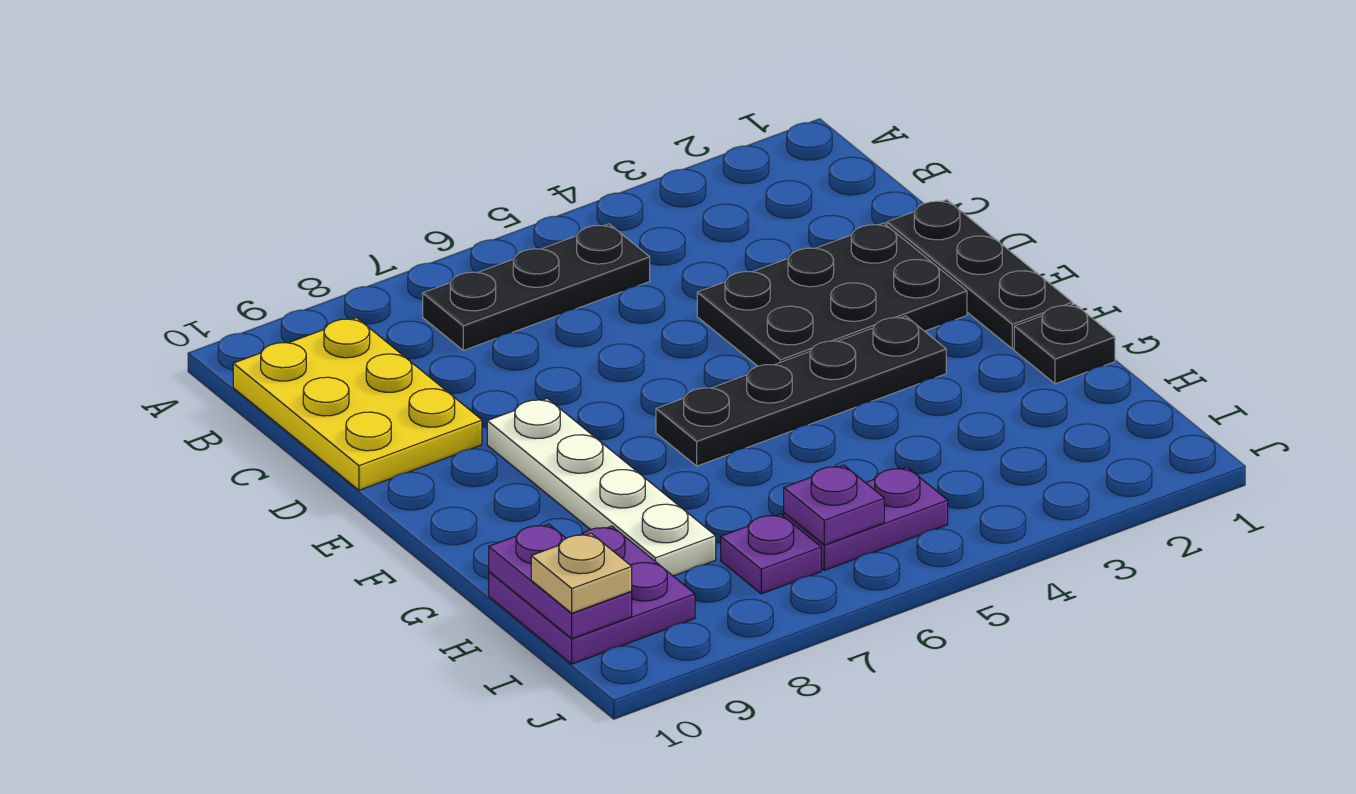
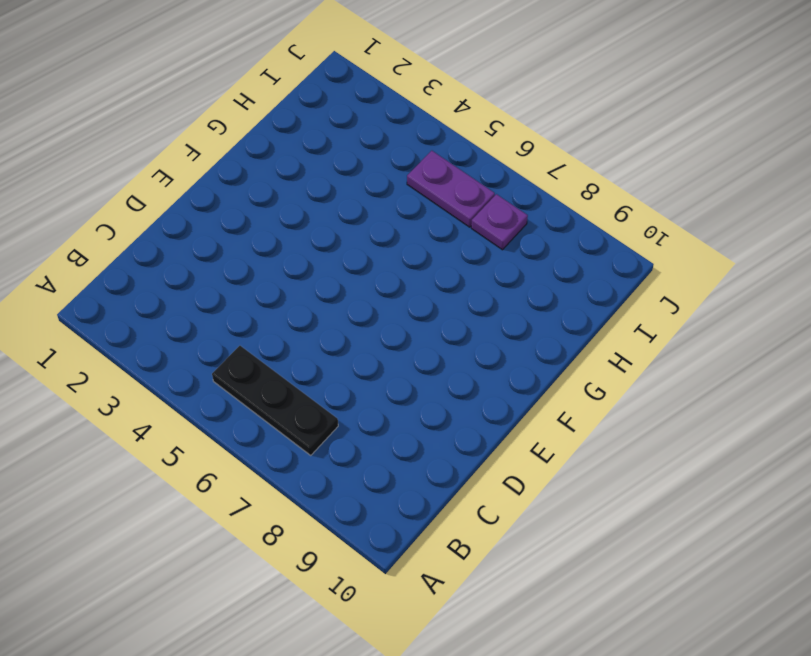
none -> yellow plate B9:D10 level 1
none -> black plate D1:F1 level 1
none -> black plate D2:E4 level 1

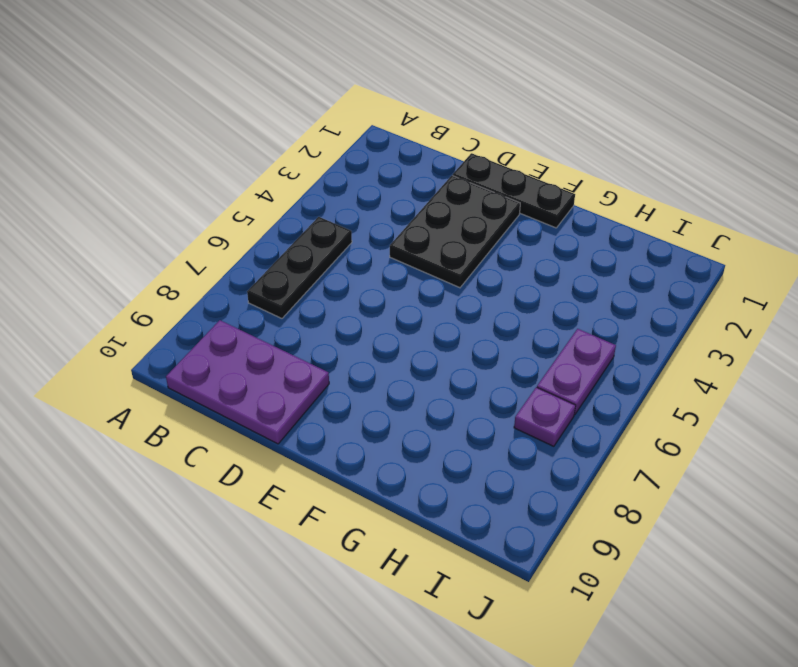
purple plate B9:D10 level 1 -> yellow plate B9:D10 level 1
none -> white plate E8:H8 level 1
none -> black plate F3:F6 level 1
none -> black plate G1 level 1

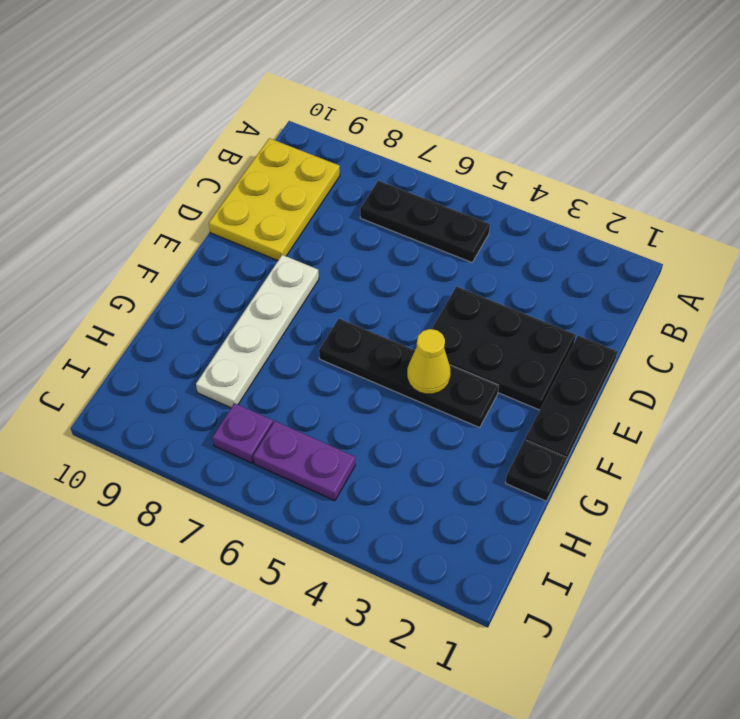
yellow cone F4 level 2 -> none
none -> purple plate H9:I10 level 1
none -> purple plate H10:I10 level 2
none -> purple plate I6 level 2

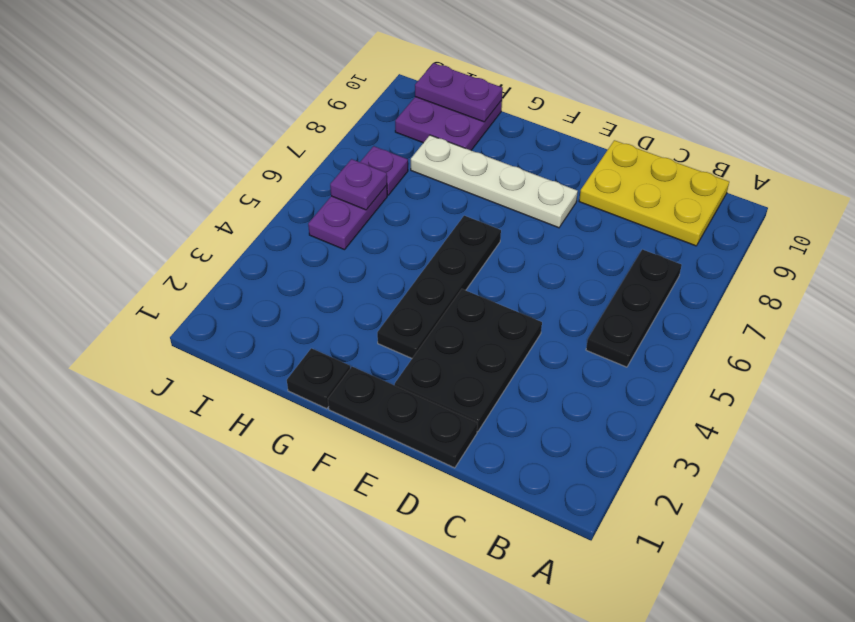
none -> tan plate I10 level 3

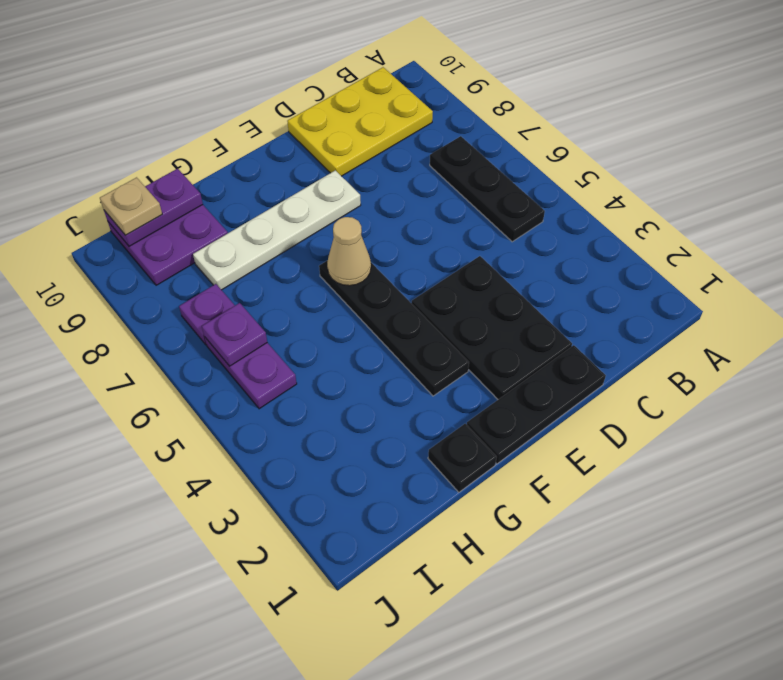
tan cone F6 level 2 -> none

